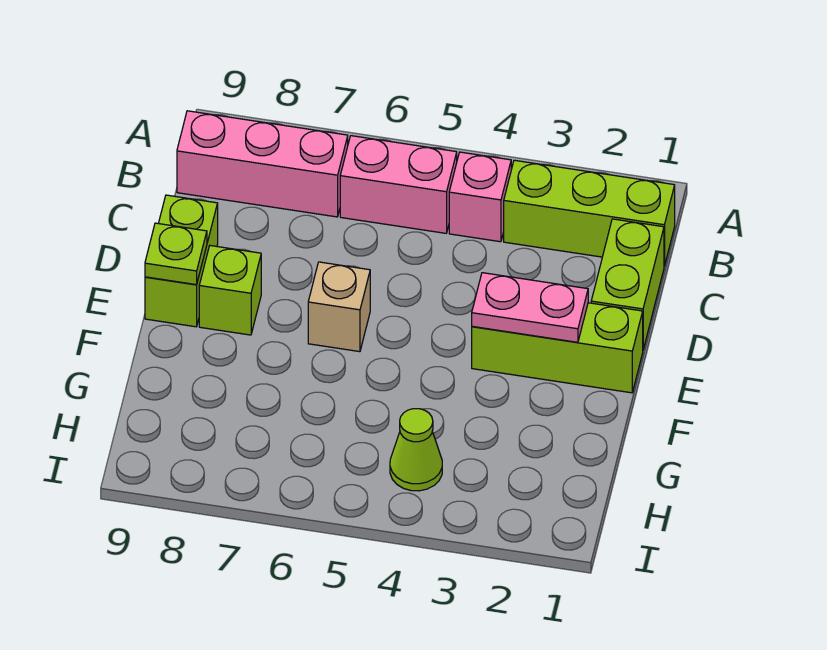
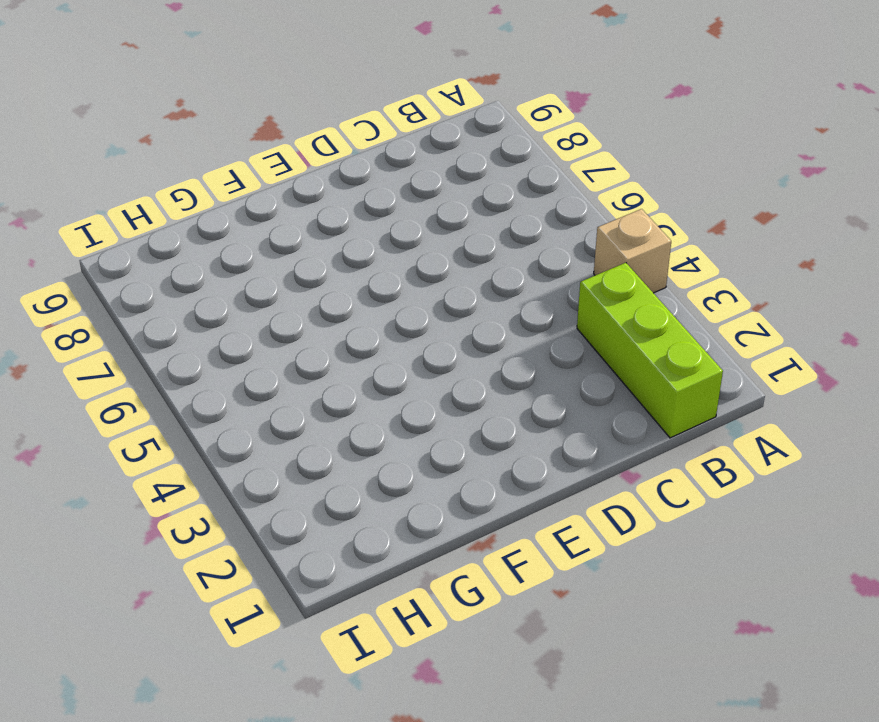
tan brick A4 level 1 -> tan brick E6 level 1
none -> pink brick B4 level 1
none -> pink brick B5:B6 level 1
none -> pink brick B7:B9 level 1

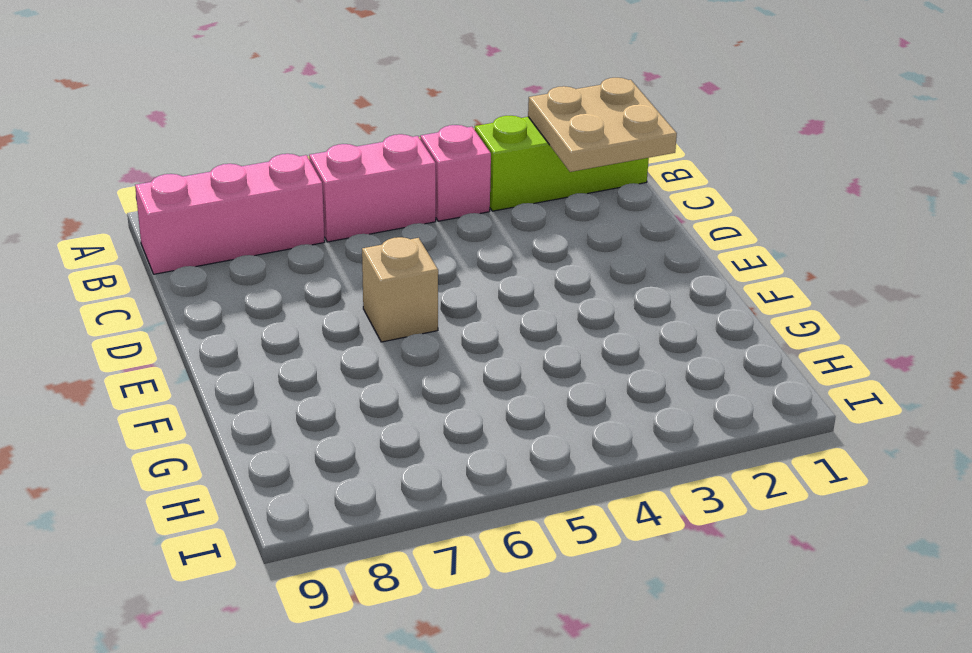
tan plate B1:C2 level 2 -> none
none -> lime brick C1:D1 level 1
none -> lime brick D9:E9 level 1
none -> lime brick E1:E3 level 1

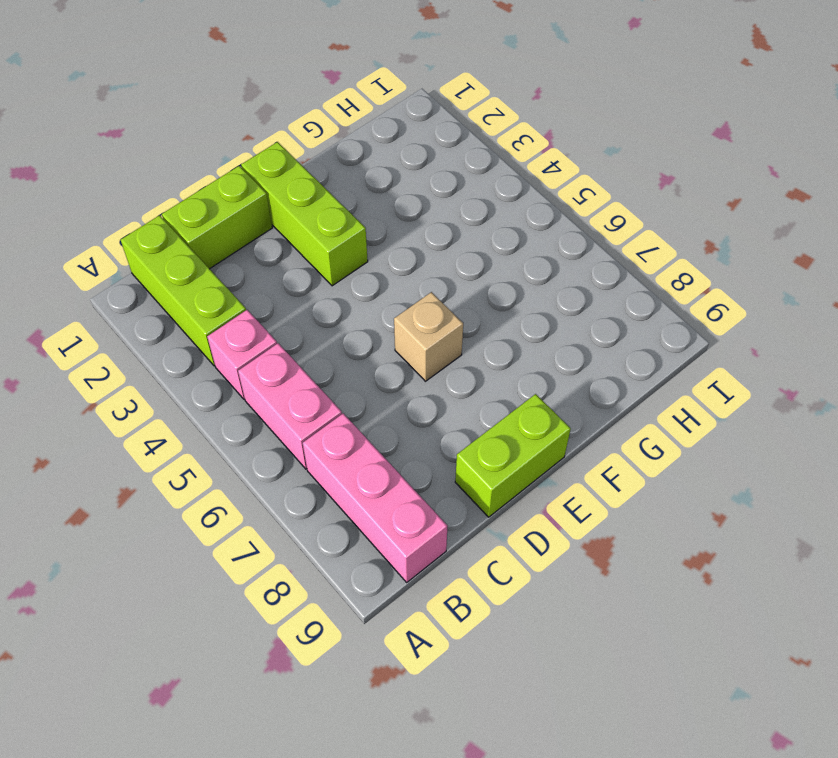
none -> lime brick E8 level 1
none -> lime cone H4 level 1
none -> pink plate E2:E3 level 2

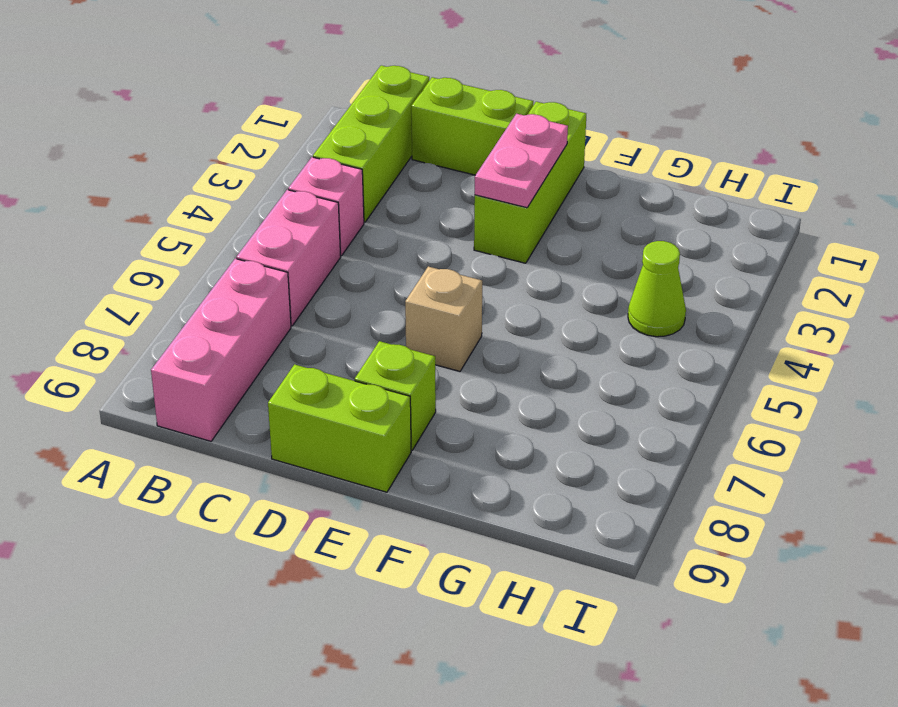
none -> lime plate E9 level 2

